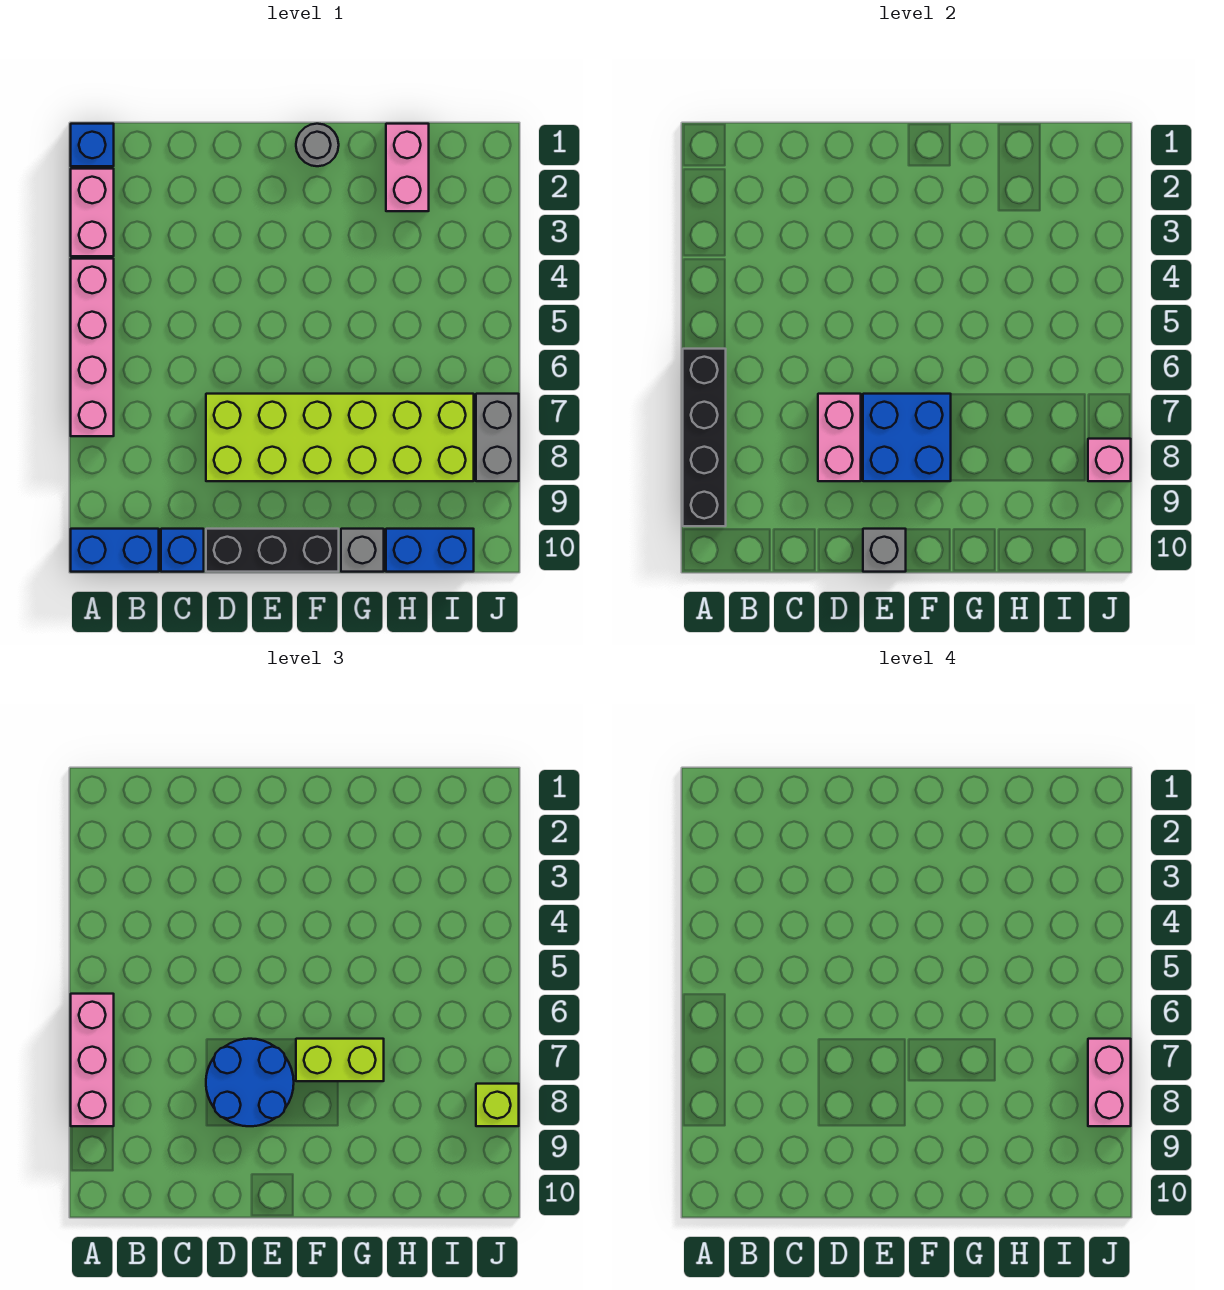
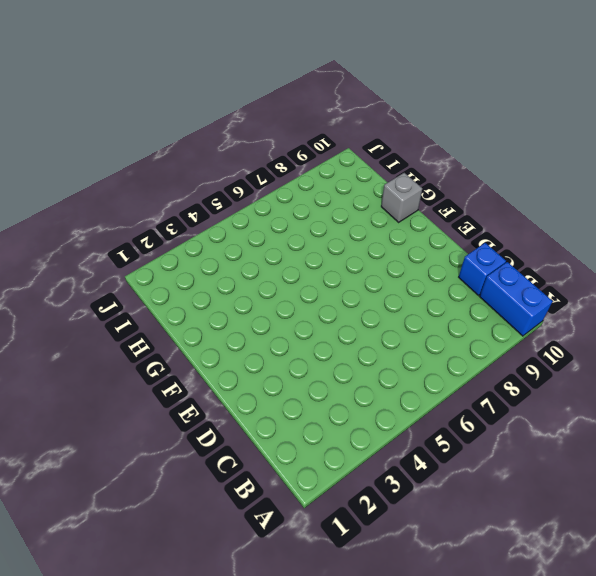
none -> blue brick A1 level 1
none -> pink brick A2:A3 level 1
none -> pink brick A4:A7 level 1

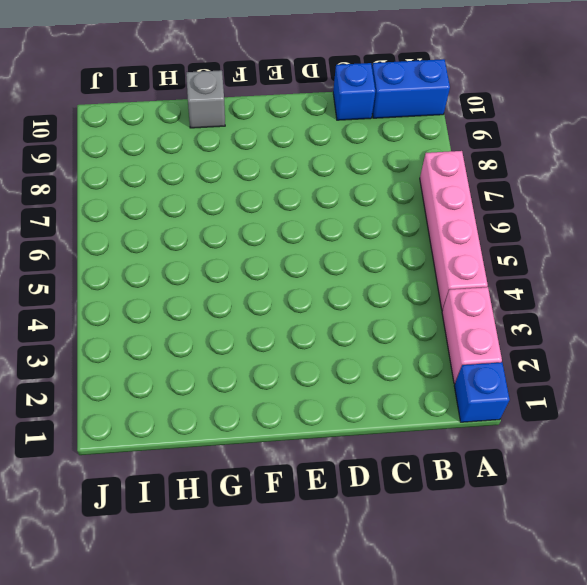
none -> lime brick D7:I8 level 1
none -> black brick D10:F10 level 1
none -> grey round brick F1 level 1

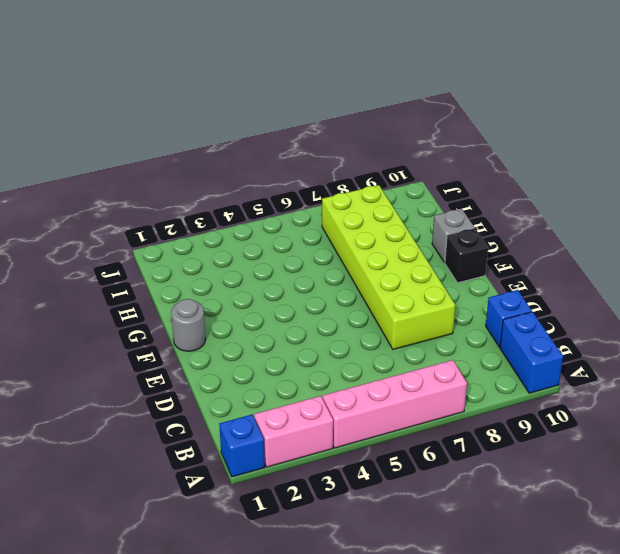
black brick F10 level 1 -> black brick D10:F10 level 1
none -> pink brick H1:H2 level 1
none -> blue brick H10:I10 level 1
none -> grey brick J7:J8 level 1

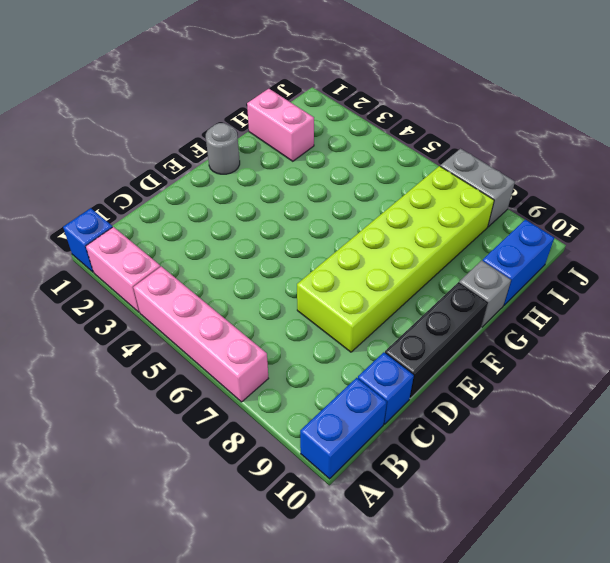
none -> black brick A6:A9 level 2
none -> pink brick D7:D8 level 2
none -> blue brick E7:F8 level 2

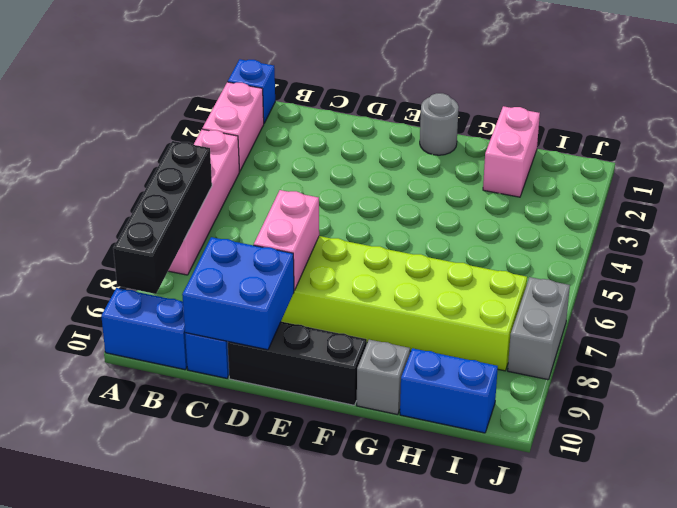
blue brick C9:D10 level 2 -> blue brick E7:F8 level 2
none -> grey brick E10 level 2
none -> pink brick J8 level 2
none -> pink brick A6:A8 level 3

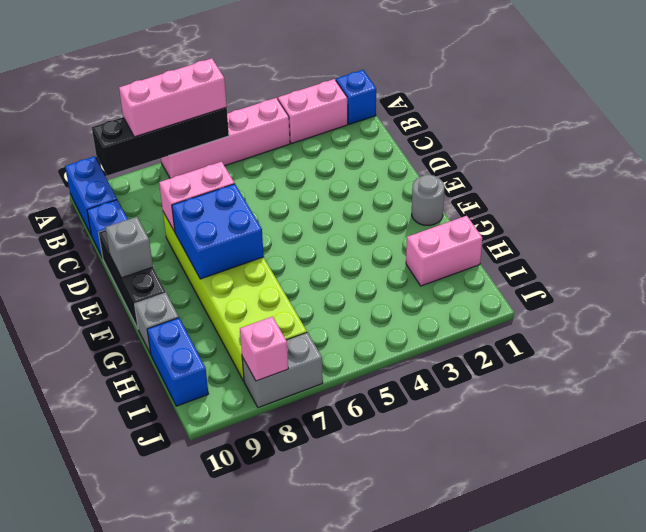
none -> blue round brick D7:E8 level 3
none -> lime brick F7:G7 level 3
none -> lime brick J8 level 3

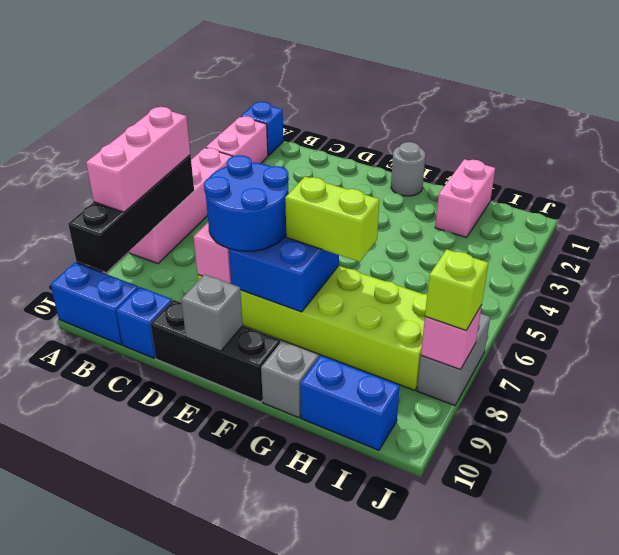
none -> pink brick J7:J8 level 4

